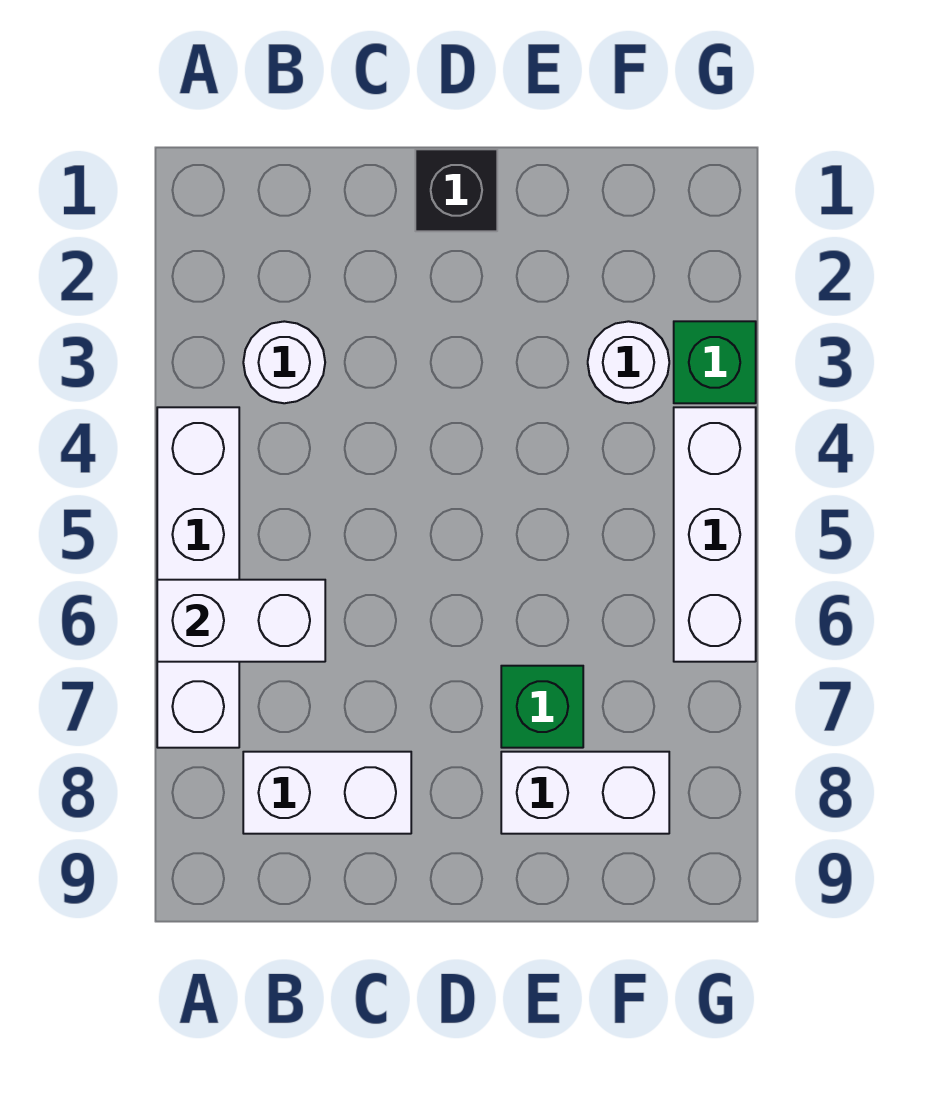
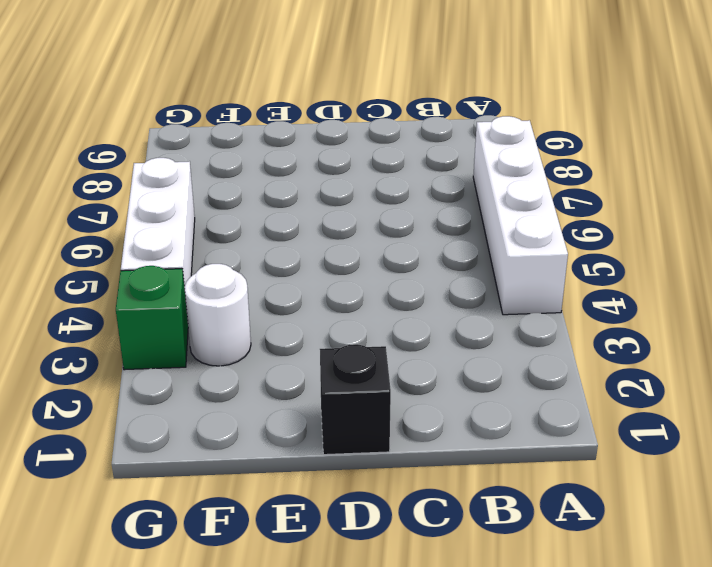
none -> white round brick B3 level 1
none -> white brick B8:C8 level 1

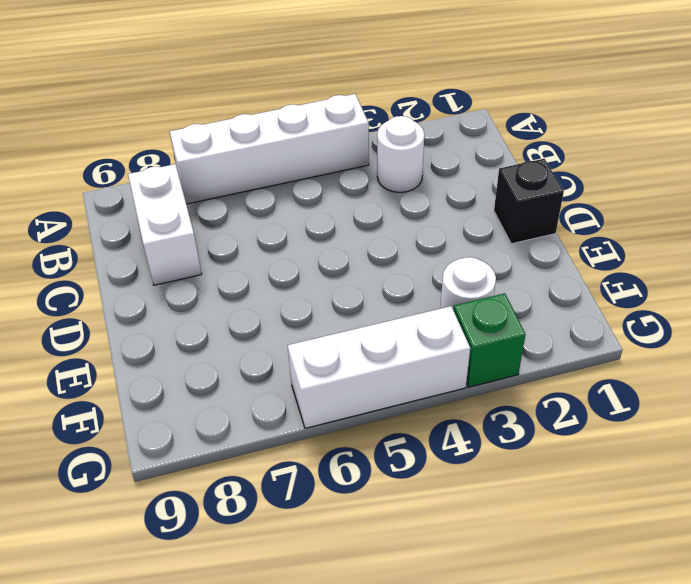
none -> green brick E7 level 1
none -> white brick E8:F8 level 1

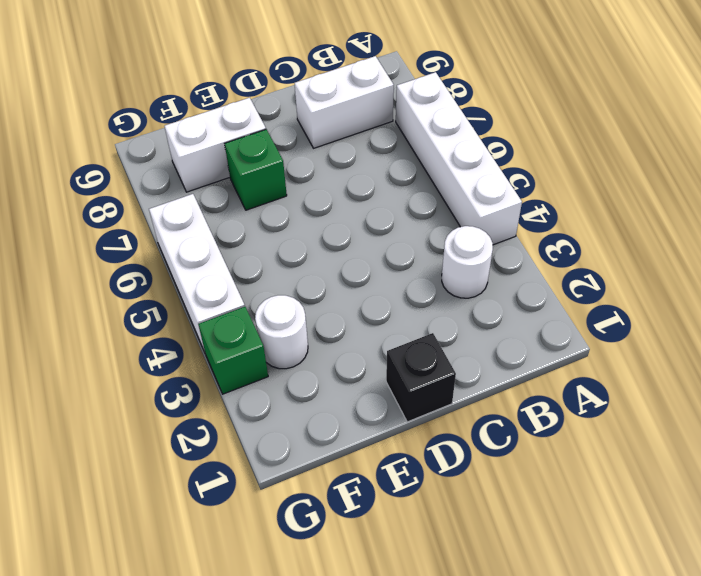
none -> white brick A6:B6 level 2

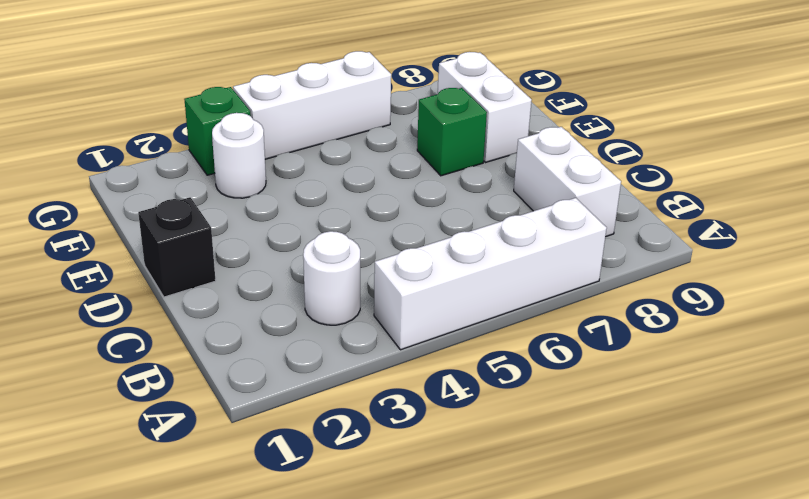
none -> white brick A6:B6 level 2

